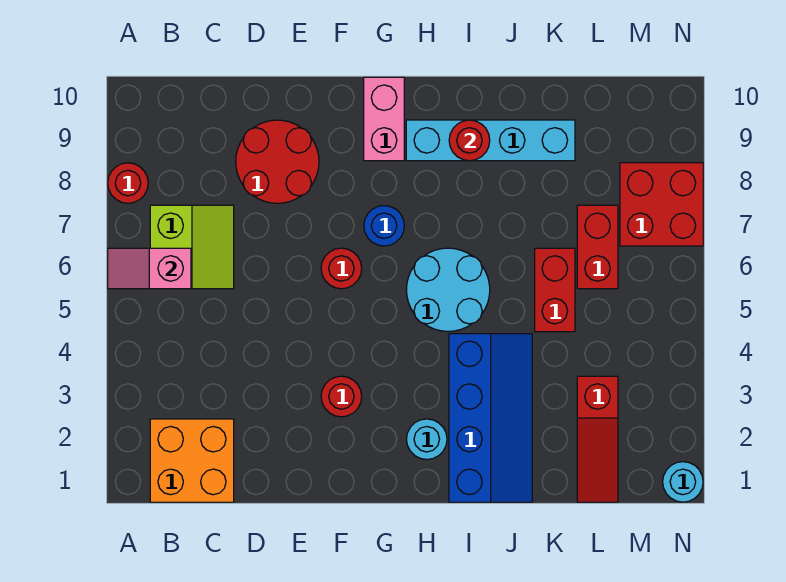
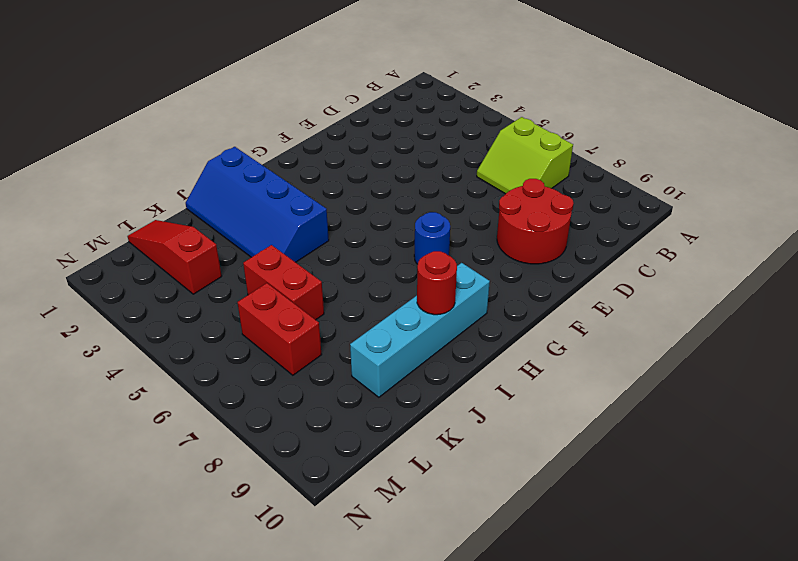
none -> red round brick A8 level 1
none -> orange brick B1:C2 level 1
none -> red round brick F3 level 1

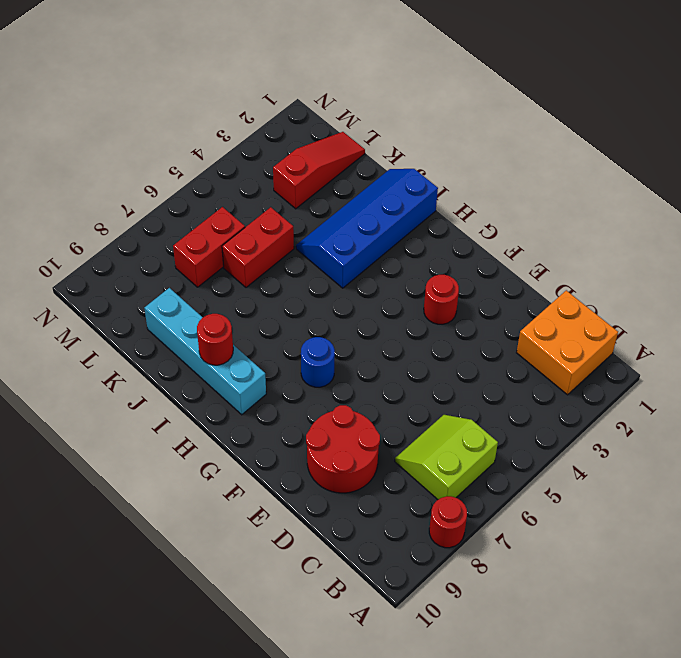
none -> red round brick F6 level 1
none -> pink brick G9:G10 level 1
none -> cyan round brick H2 level 1

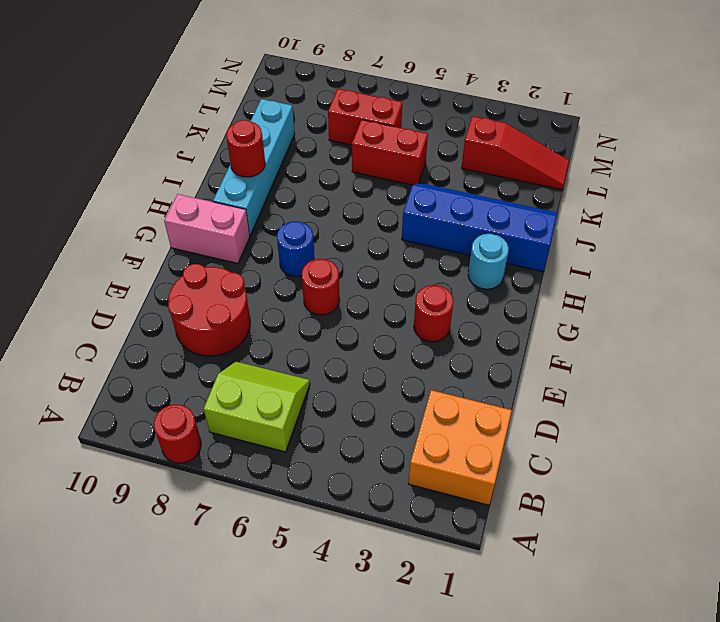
none -> cyan round brick H5:I6 level 1
none -> red brick M7:N8 level 1
none -> cyan round brick N1 level 1

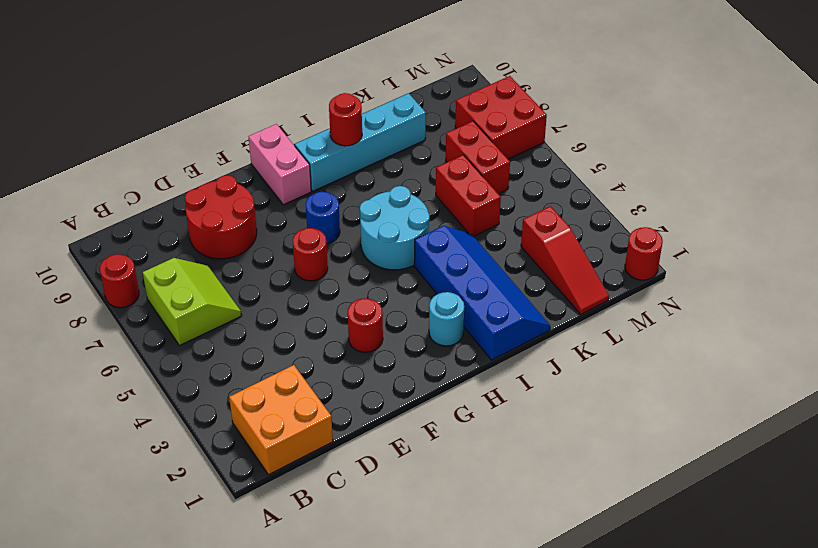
red round brick N1 level 1 -> cyan round brick N1 level 1
none -> pink slope A6:B6 level 2 top B

